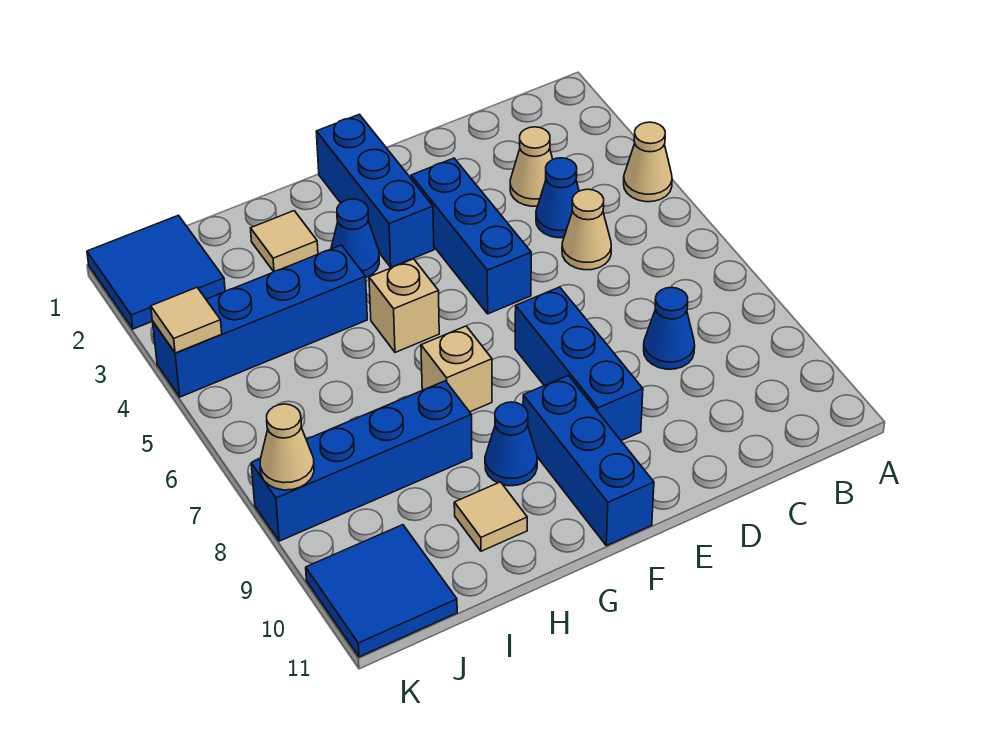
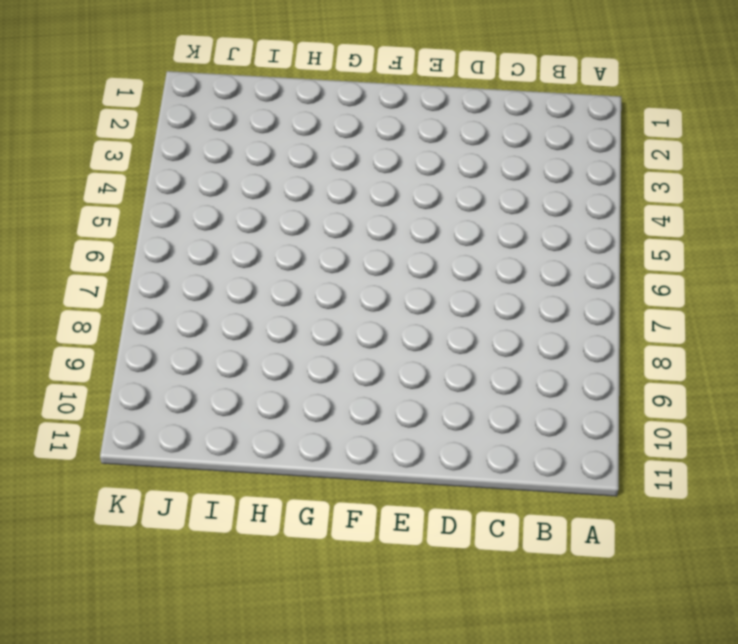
none -> tan cone A4 level 1
none -> tan cone C3 level 1
none -> blue cone C4 level 1

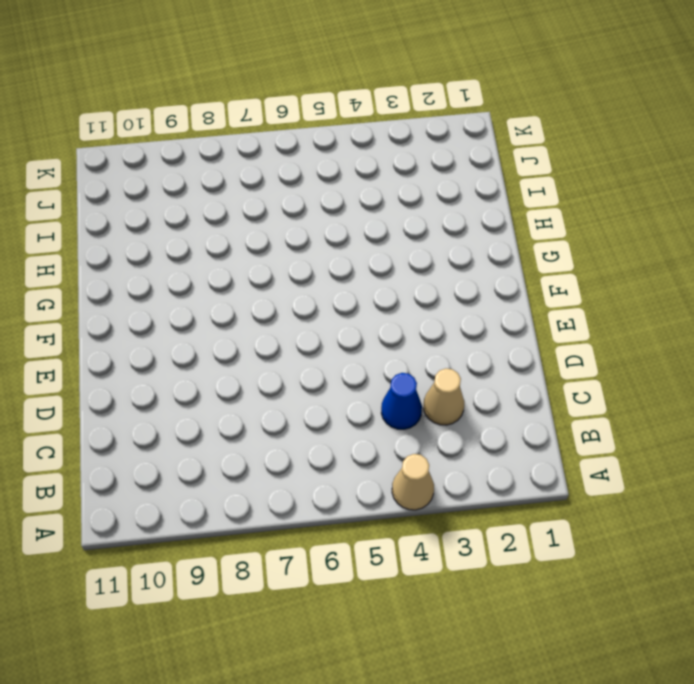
none -> tan cone C5 level 1
none -> blue cone C8 level 1
none -> blue brick E3:E5 level 1

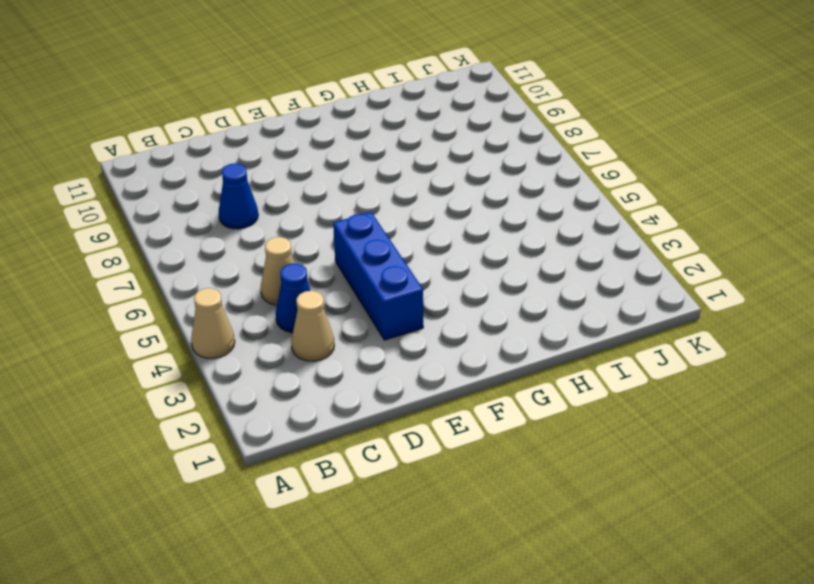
none -> blue brick E7:E9 level 1
none -> blue brick F1:F3 level 1
none -> blue brick F9:F11 level 1

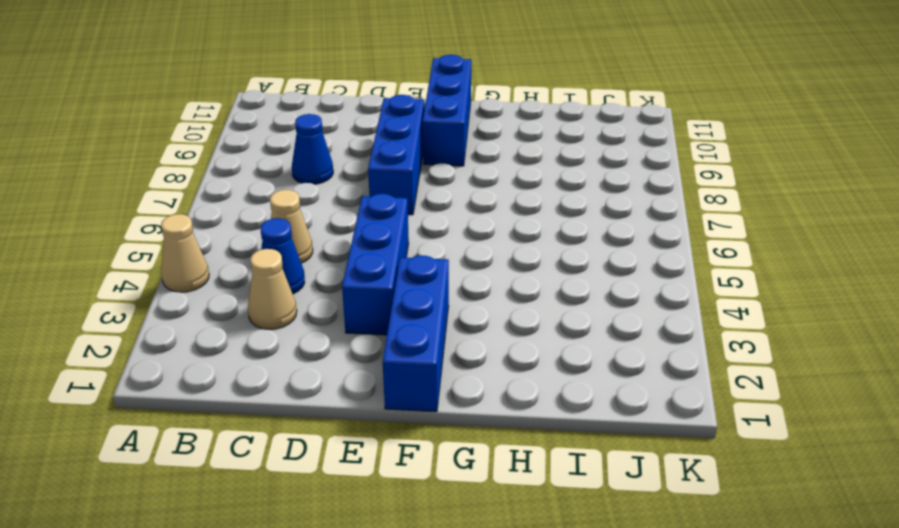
none -> blue cone G3 level 1
none -> tan brick G5 level 1
none -> tan brick G7 level 1

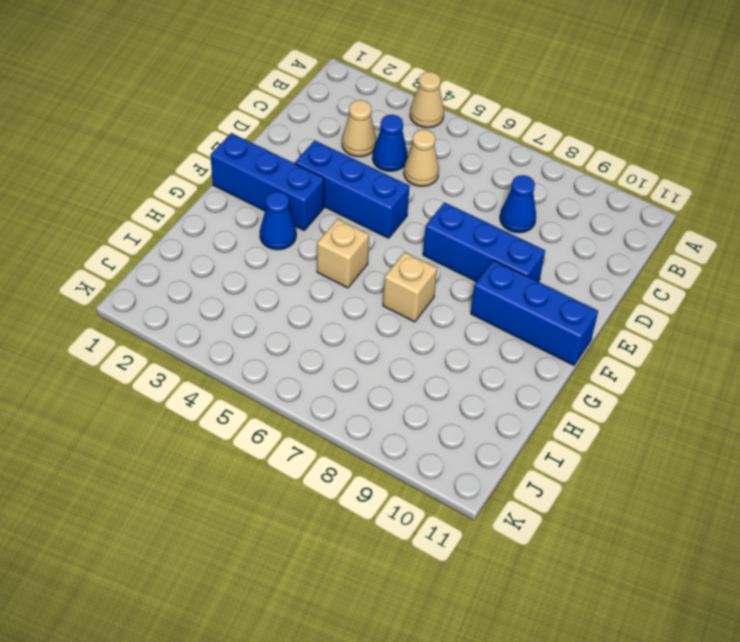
none -> blue cone G9 level 1
none -> tan tile H2 level 1
none -> blue brick H4:K4 level 1

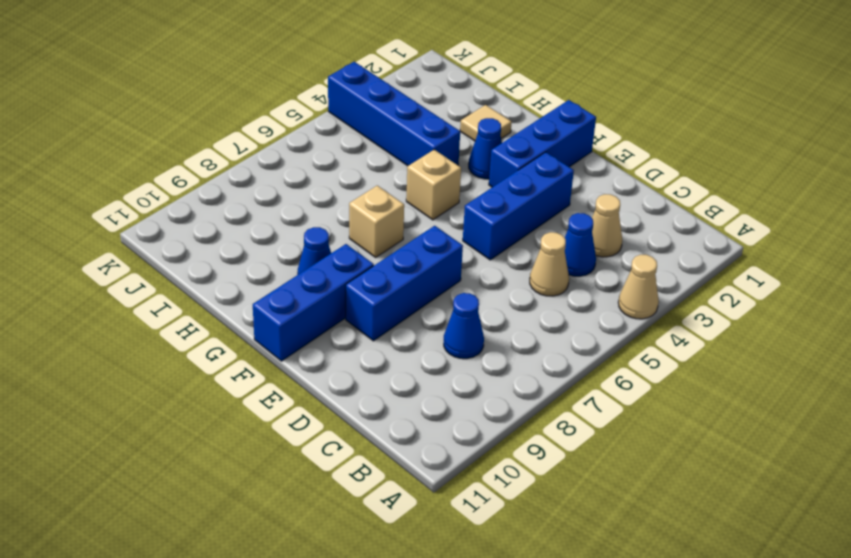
none -> blue brick H8:K8 level 1
none -> tan tile H10 level 1
none -> blue tile J1:K2 level 1

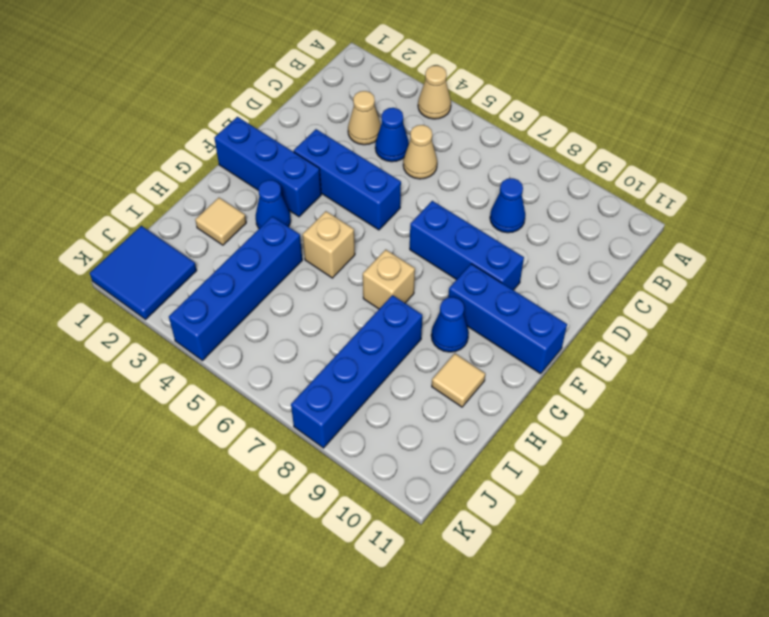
none -> blue tile J10:K11 level 1
none -> tan tile K4 level 2
none -> tan cone K8 level 2

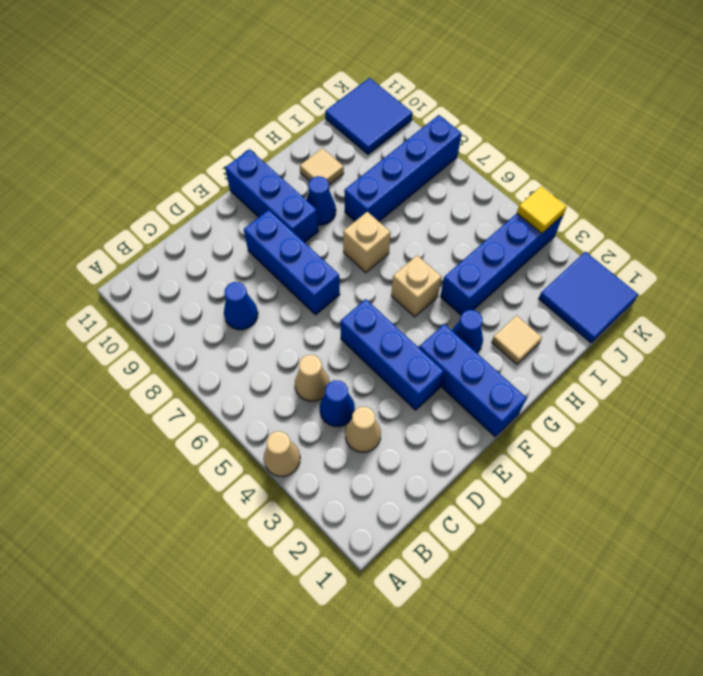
yellow tile K4 level 2 -> tan tile K4 level 2
none -> tan cone K8 level 2

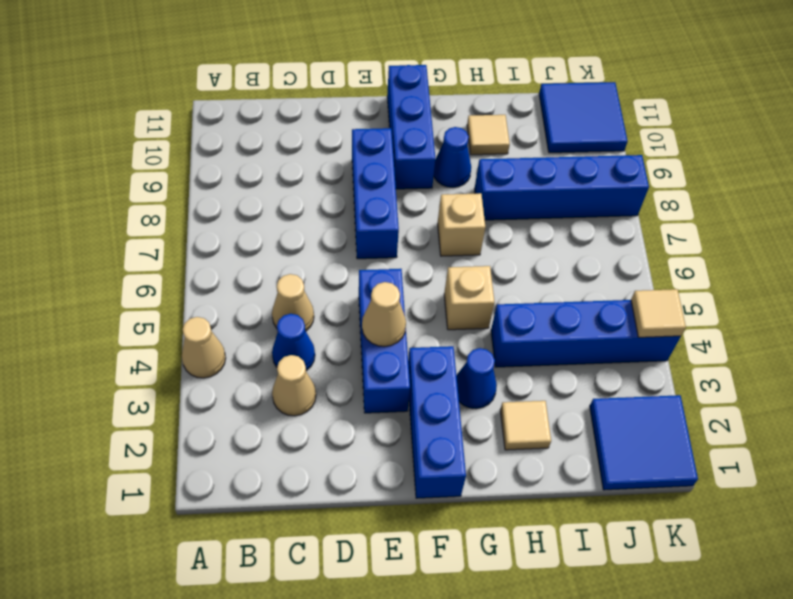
tan cone E4 level 2 -> tan cone K8 level 2
none -> blue cone C8 level 1

